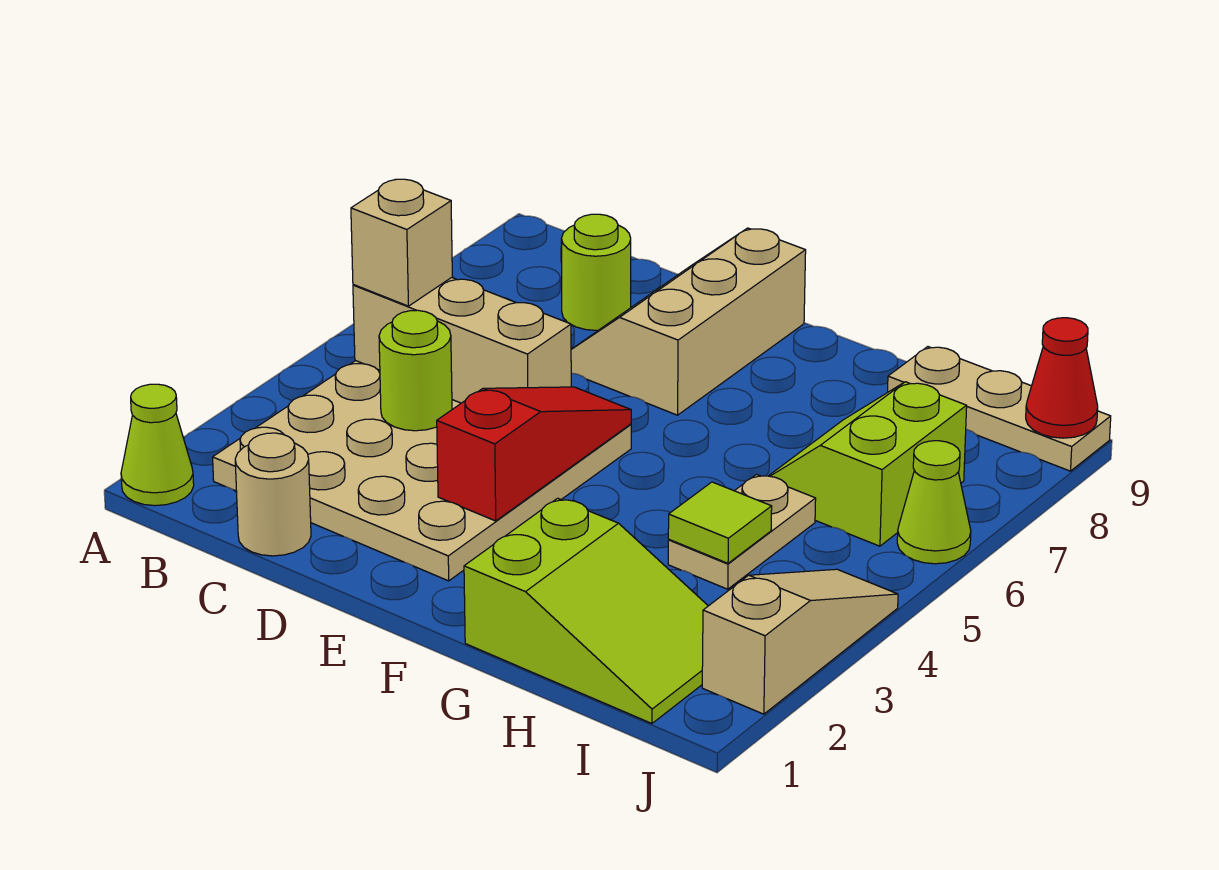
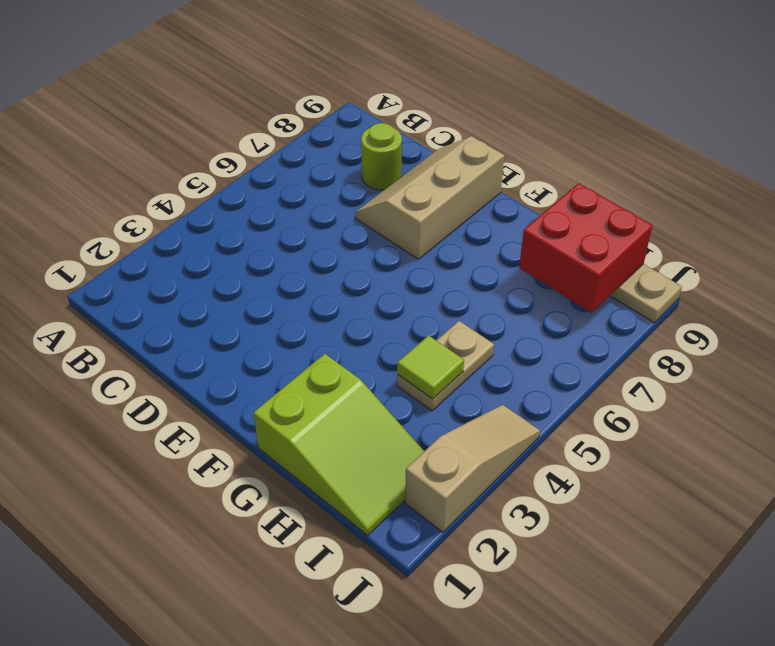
red brick H8:I9 level 2 -> none
none -> lime cone A1 level 1
none -> tan plate B2:E5 level 1
none -> tan round brick C1 level 1

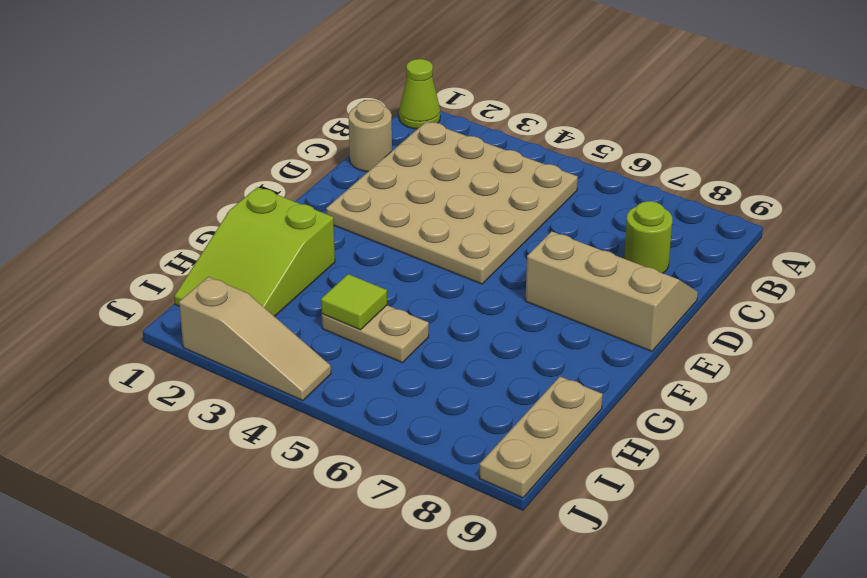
none -> lime slope H6:I7 level 1 top I
none -> lime cone J6 level 1
none -> tan brick B5:D5 level 2

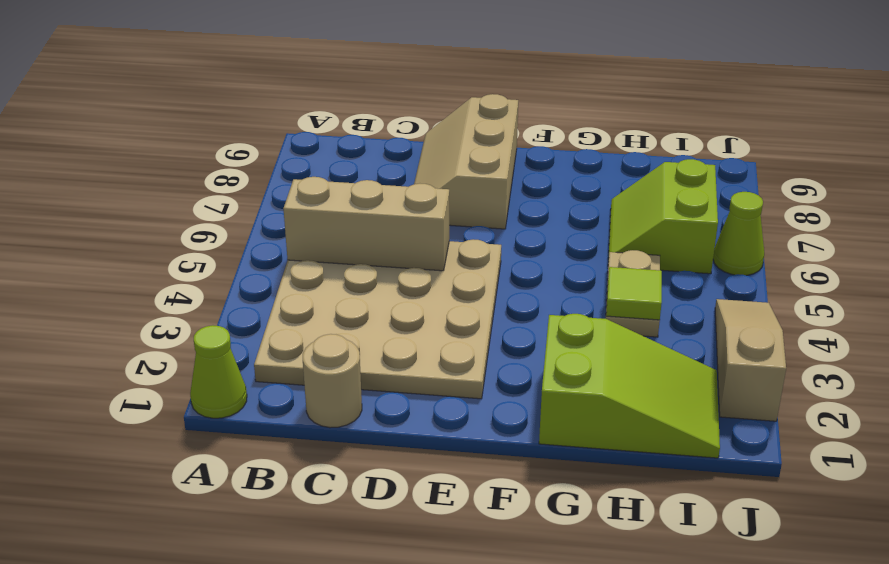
none -> lime round brick C8 level 1
none -> tan plate H9:J9 level 1
none -> lime round brick C4 level 2

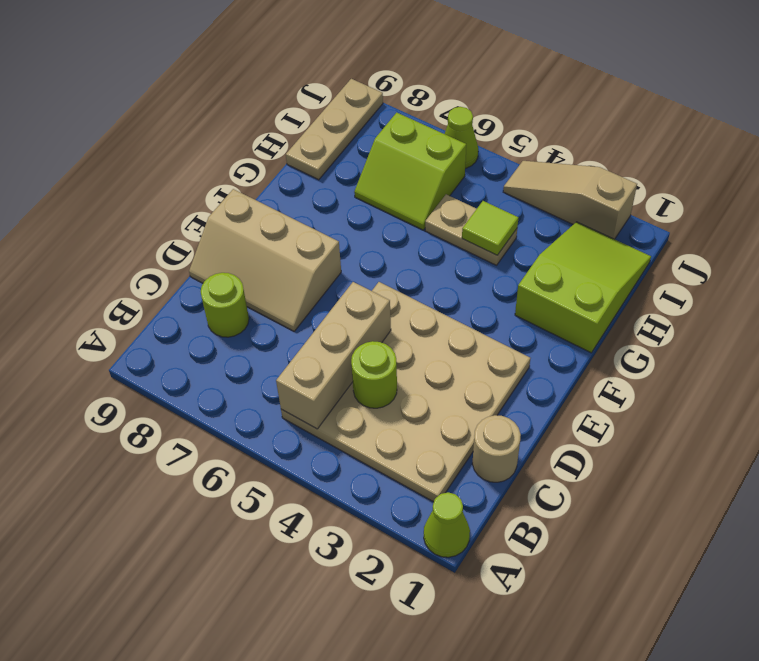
none -> red slope E3:E5 level 2 top 3
none -> red cone J9 level 2
none -> tan brick B5 level 3

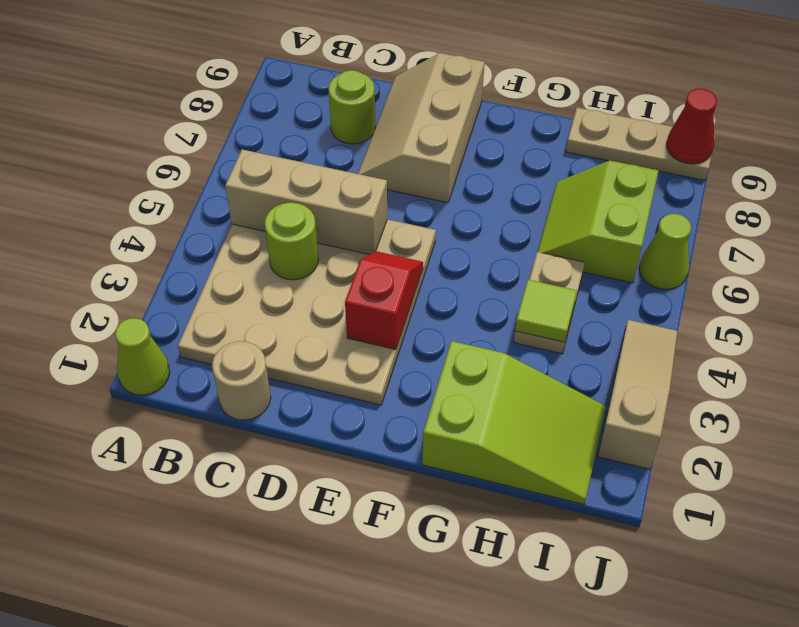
red slope E3:E4 level 2 top 3 -> red slope E3:E5 level 2 top 3
none -> tan brick B5 level 3

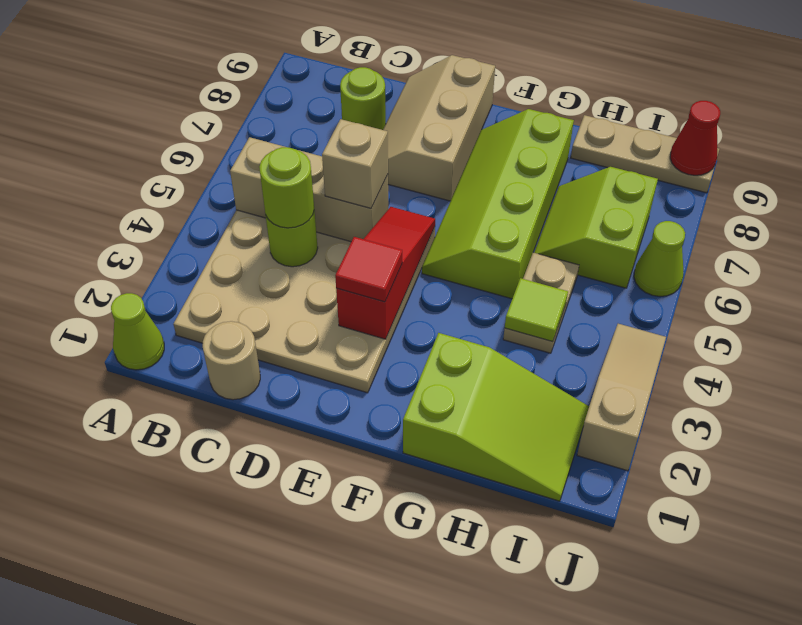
lime round brick C4 level 3 -> none
tan brick D5 level 3 -> tan brick B5 level 3
red tile E3 level 3 -> none
lime slope F5:G8 level 1 top G -> none

